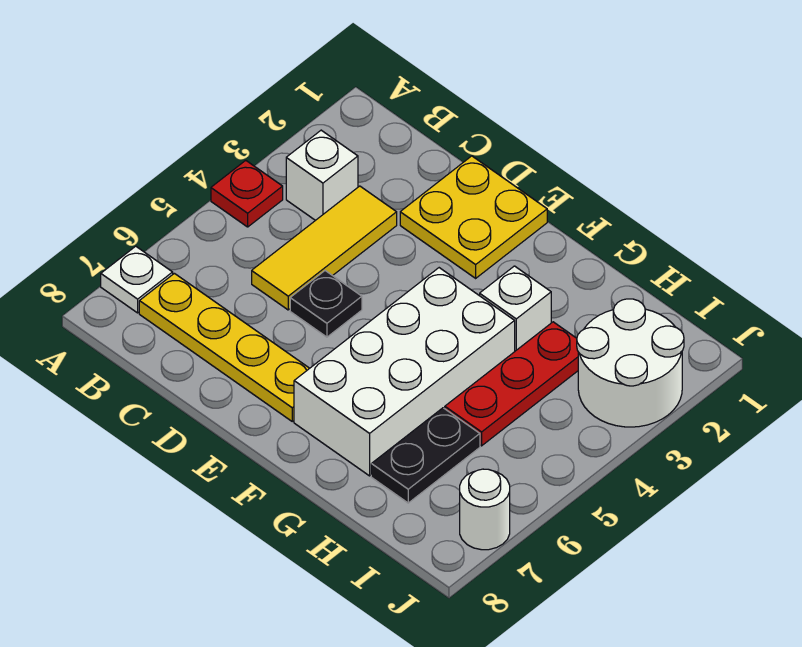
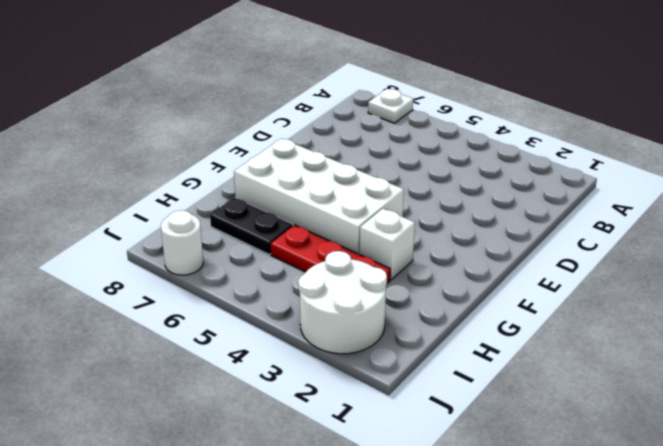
none -> red plate A4 level 1
none -> white brick B3 level 1
none -> yellow plate B7:E7 level 1

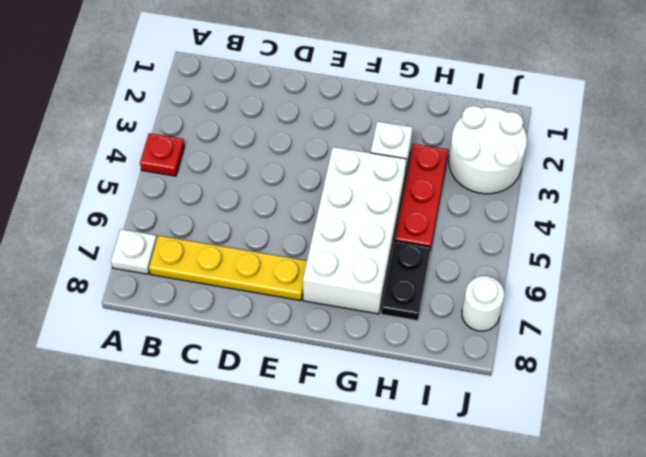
none -> white brick B3 level 1
none -> yellow tile C3:C5 level 1
none -> yellow plate D1:E2 level 1

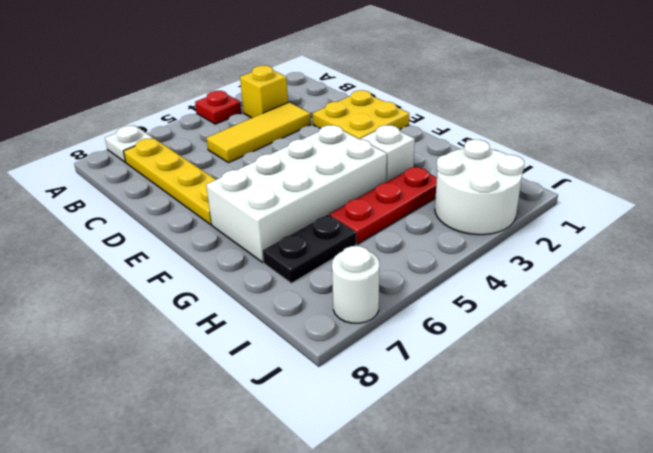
yellow brick B3 level 1 -> white brick B3 level 1
none -> black plate D5 level 1

